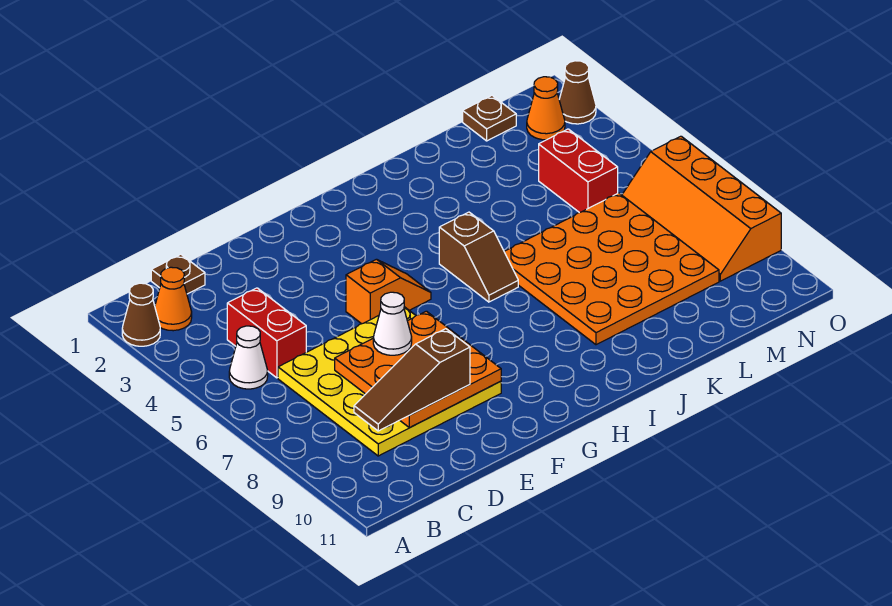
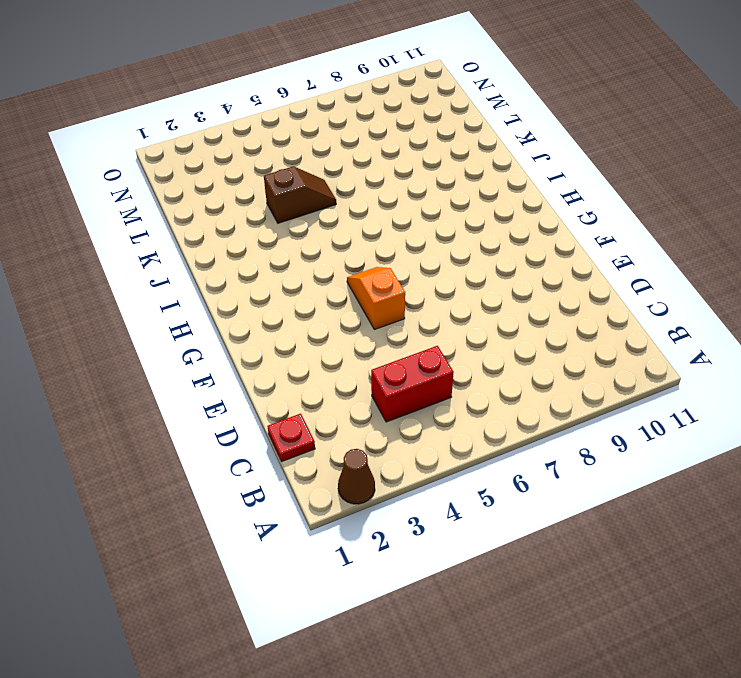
red plate C1 level 1 -> brown plate C1 level 1
brown slope K4:K5 level 1 top 4 -> brown slope I5:I6 level 1 top 5
none -> orange cone B2 level 1
none -> white cone B5 level 1
none -> yellow plate C6:F9 level 1

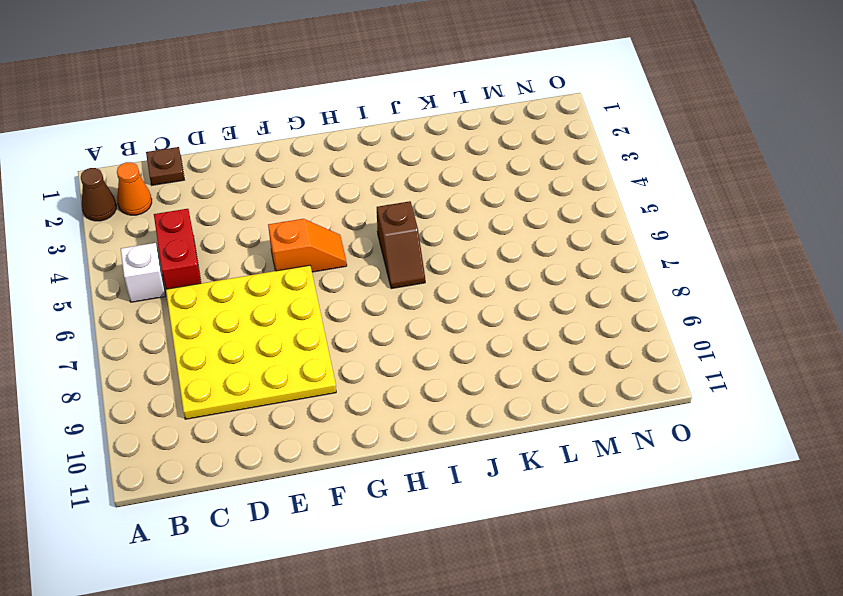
white brick B5 level 1 -> white cone B5 level 1
none -> orange plate J6:M9 level 1
none -> brown plate M1 level 1
none -> red brick M4:M5 level 1

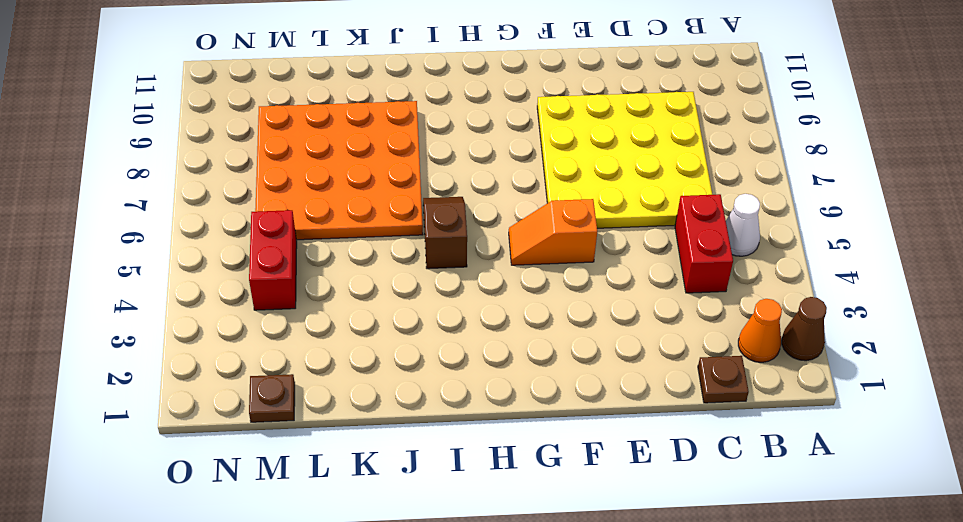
none -> orange cone N2 level 1
none -> orange slope N6:O9 level 1 top O
none -> brown cone O2 level 1

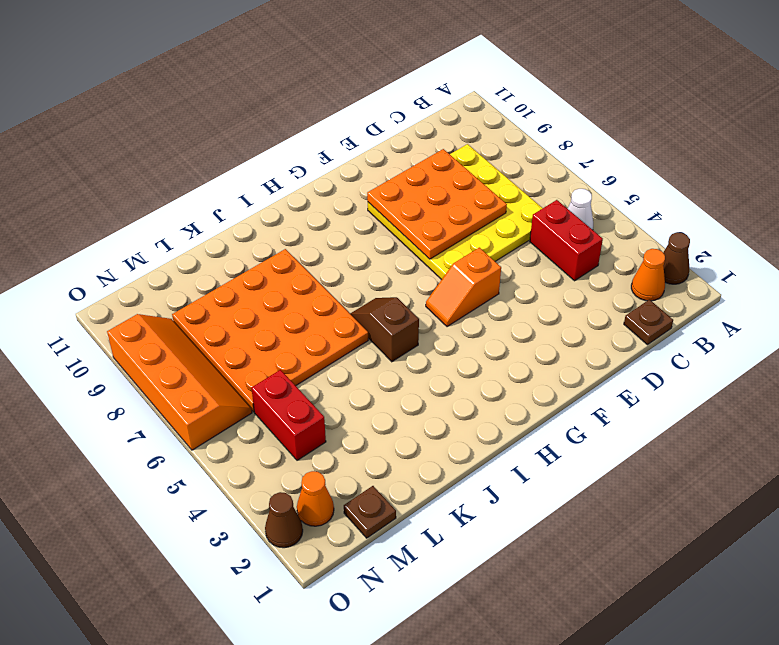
none -> brown slope C9:E9 level 3 top E
none -> white cone E7 level 3

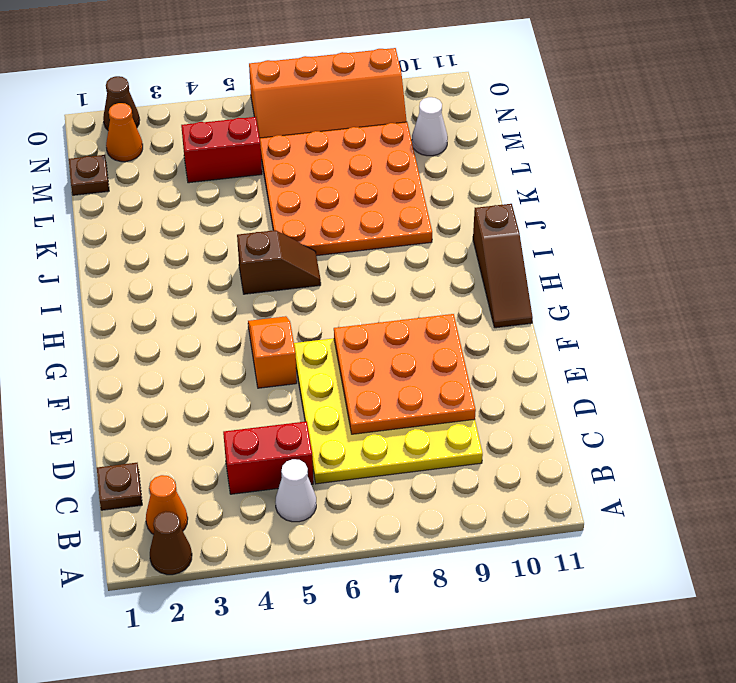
brown slope G11:I11 level 1 top I -> brown slope C9:E9 level 3 top E
white cone M10 level 1 -> white cone E7 level 3

